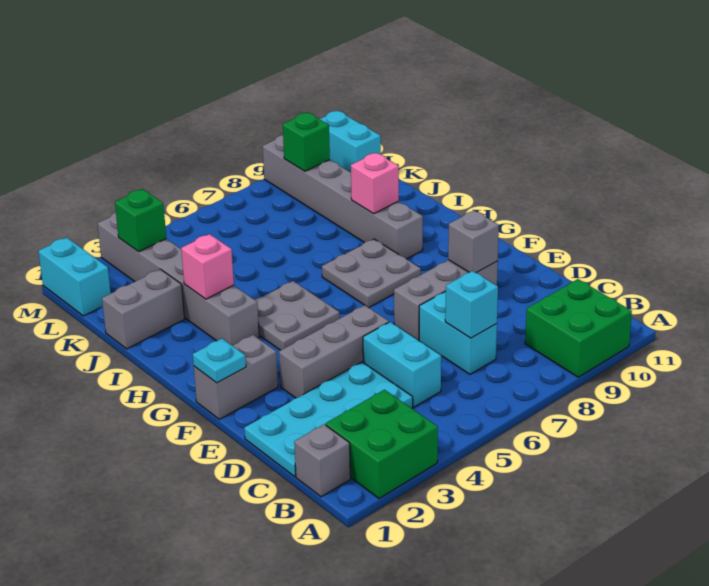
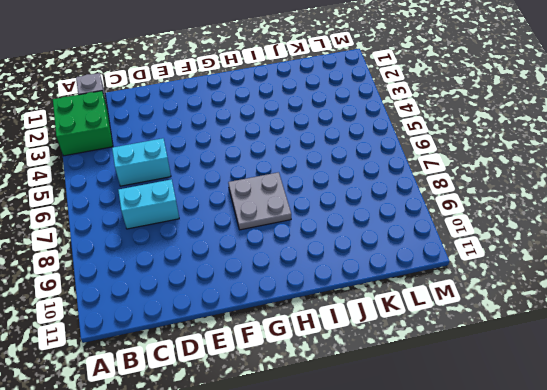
none -> green brick A9:B10 level 1
none -> cyan plate C1:D4 level 1
none -> grey brick E3:E5 level 1

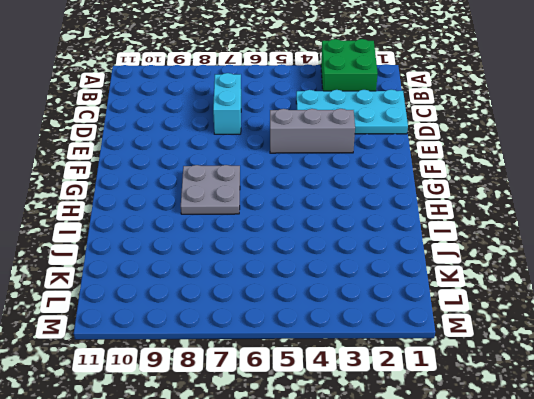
none -> green brick A9:B10 level 1
none -> grey brick B1 level 1
none -> cyan brick C5:D5 level 1

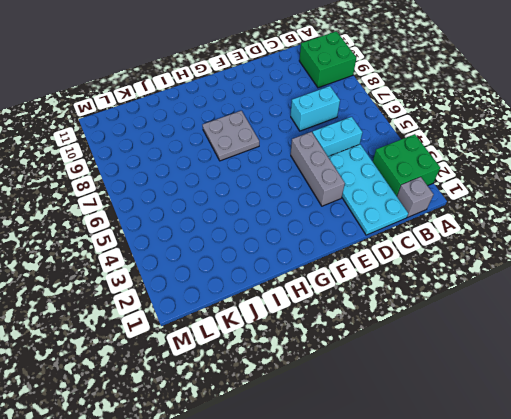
none -> grey brick E7:E9 level 1
none -> grey brick F1:F2 level 1
none -> grey plate G4:H5 level 1

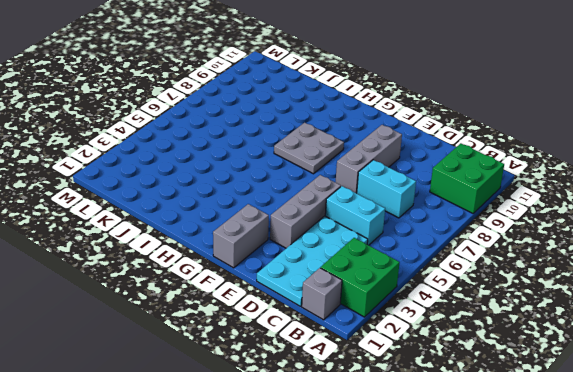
none -> grey plate G4:H5 level 1
none -> grey brick H3:M3 level 1
none -> grey brick H9:M9 level 1

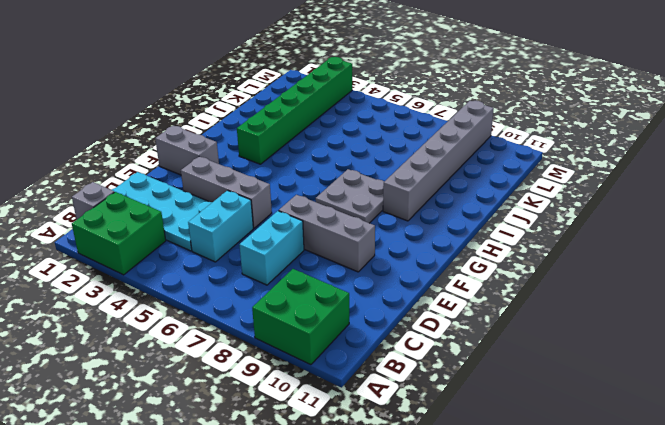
green brick H3:M3 level 1 -> grey brick H3:M3 level 1
none -> grey plate G4:H5 level 1
none -> grey brick J1:J2 level 1
none -> cyan brick L1:M1 level 1

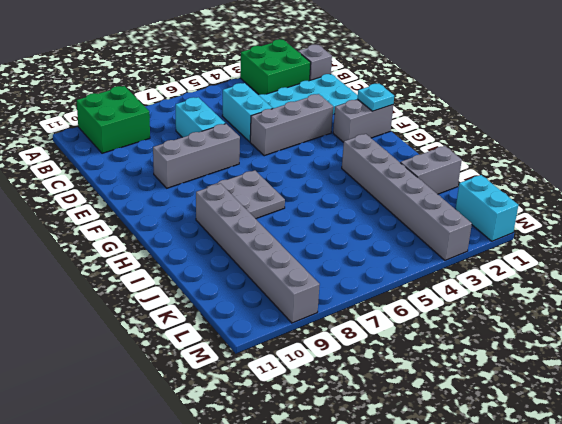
none -> grey plate G4:H5 level 1
none -> cyan brick L11:M11 level 1
none -> cyan brick C7 level 2

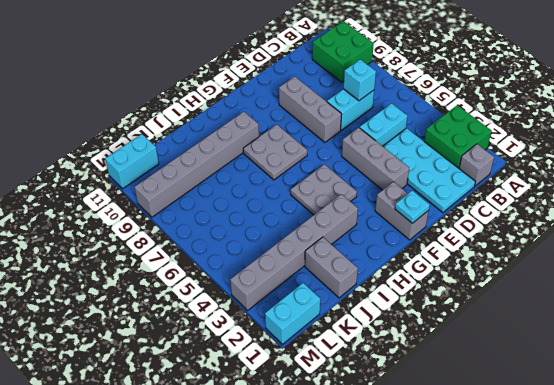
none -> grey brick E9 level 2
none -> pink brick I3 level 2
none -> pink brick I9 level 2

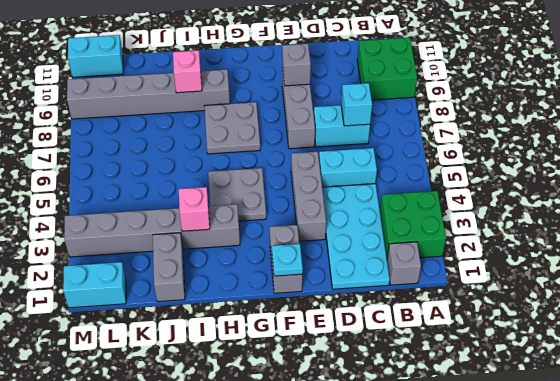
none -> green brick L3 level 2
none -> green brick L9 level 2

